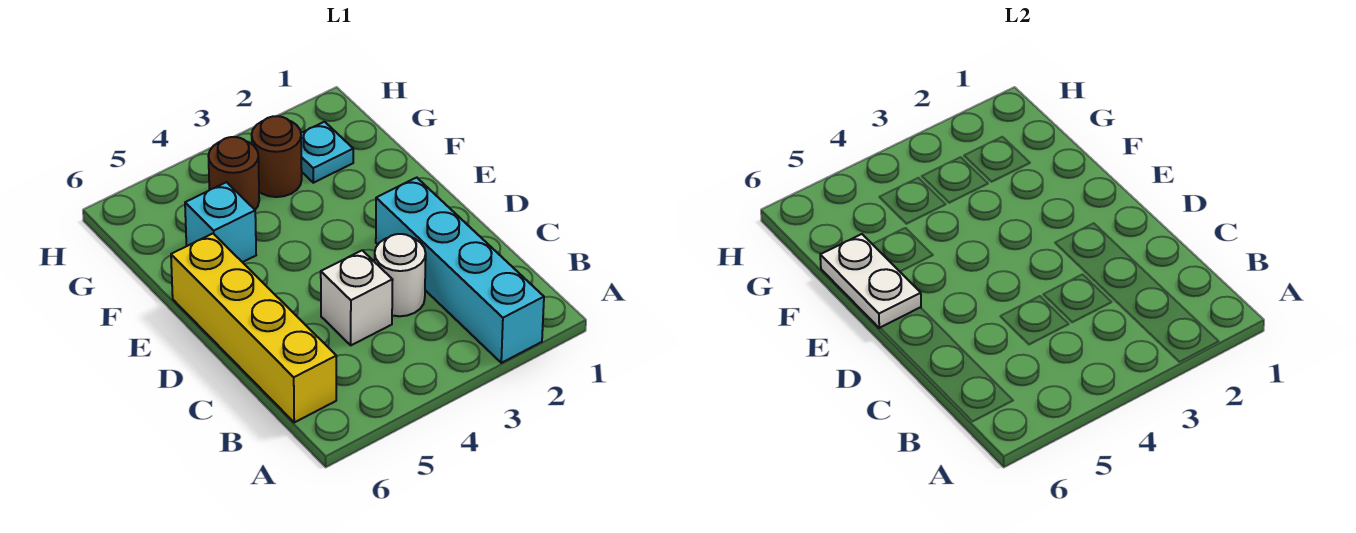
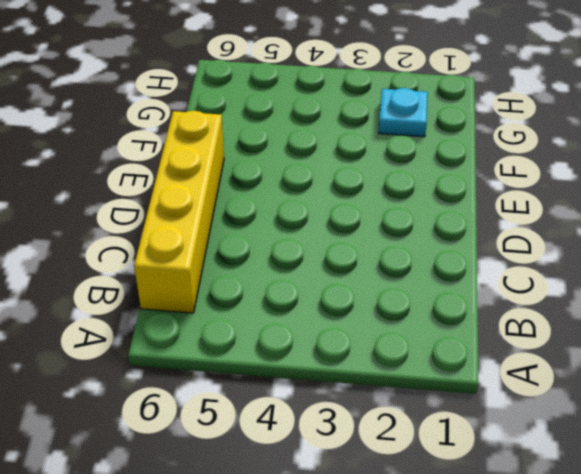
none -> cyan brick A2:D2 level 1
none -> white round brick C3 level 1

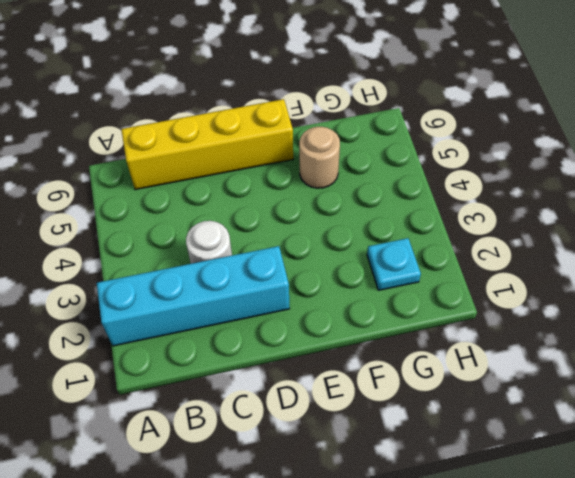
tan round brick F5 level 1 -> cyan brick F5 level 1
none -> white brick C4 level 1
none -> brown round brick G3 level 1

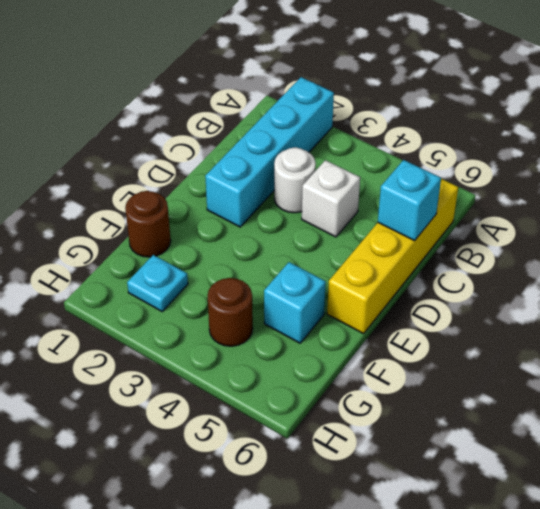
cyan brick C6 level 2 -> none
brown round brick F1 level 1 -> brown round brick G3 level 1
none -> white plate E6:F6 level 2

